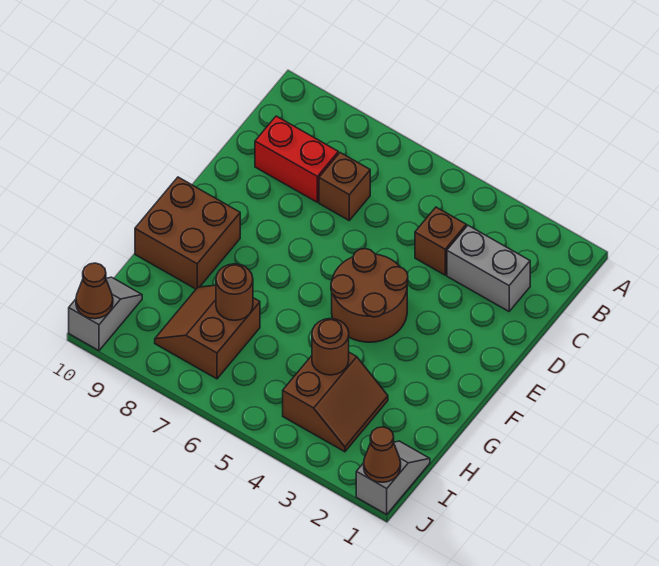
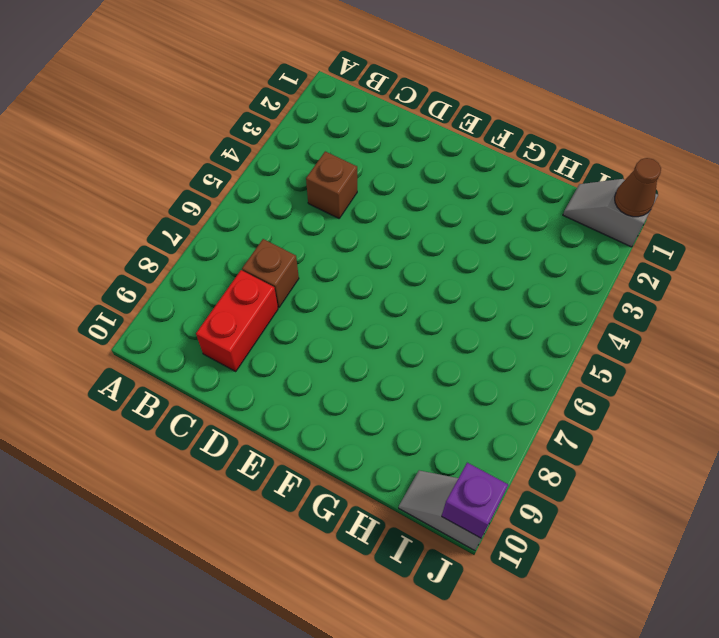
purple brick J10 level 2 -> brown cone J10 level 2
none -> grey brick C2:C3 level 1
none -> brown round brick E4:F5 level 1
none -> brown brick F9:G10 level 1

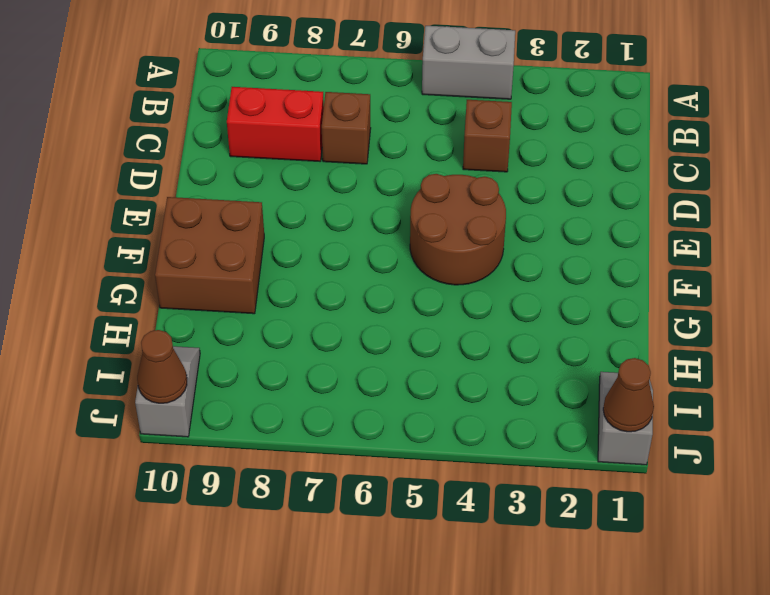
grey brick A4:A5 level 1 -> grey brick C2:C3 level 1
none -> brown slope H3:I4 level 1 top 4
none -> brown slope H7:I8 level 1 top 7
none -> brown round brick H4 level 2

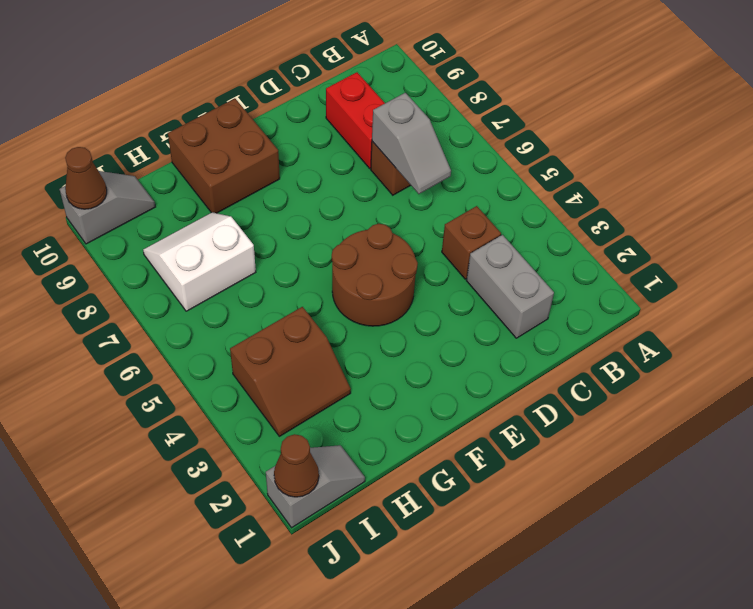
grey slope C6:C7 level 2 top 7 -> none
white slope H7:I8 level 1 top 7 -> brown slope H7:I8 level 1 top 7
none -> brown round brick H4 level 2
none -> brown round brick H7 level 2

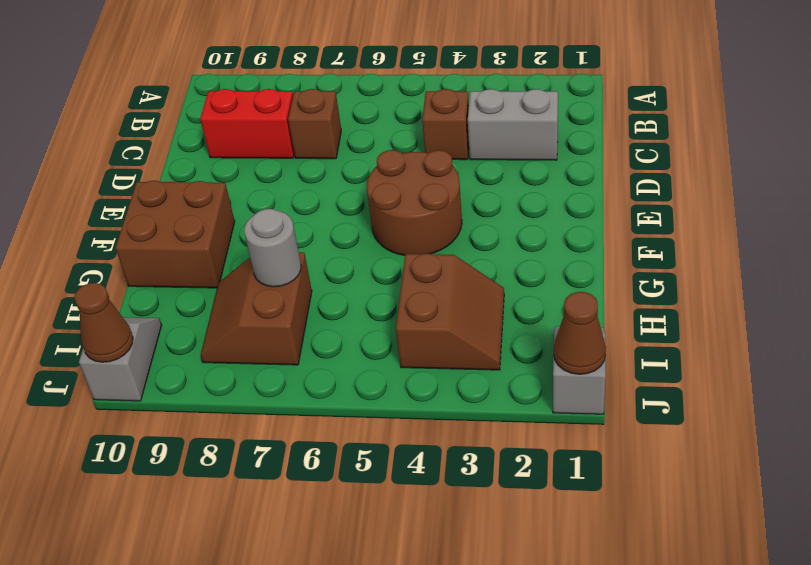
grey round brick H7 level 2 -> brown round brick H7 level 2
none -> brown round brick H4 level 2

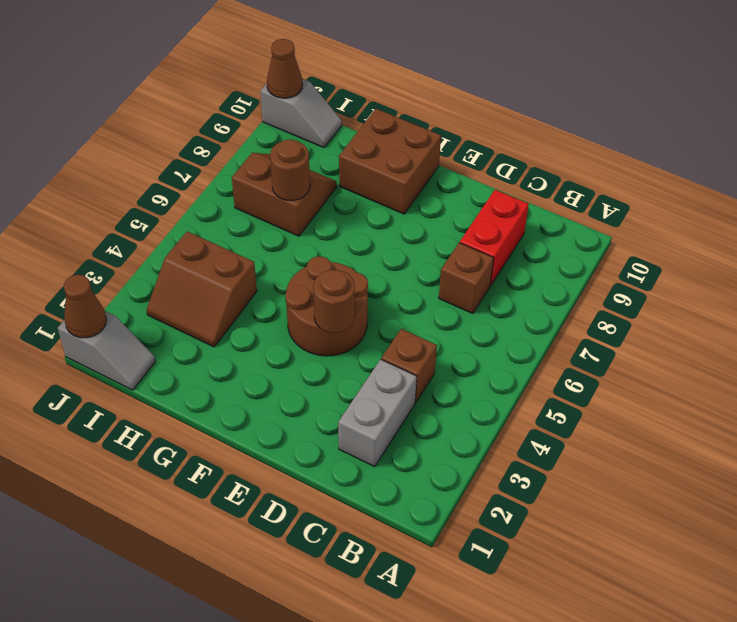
brown round brick E4 level 2 -> brown round brick H4 level 2

